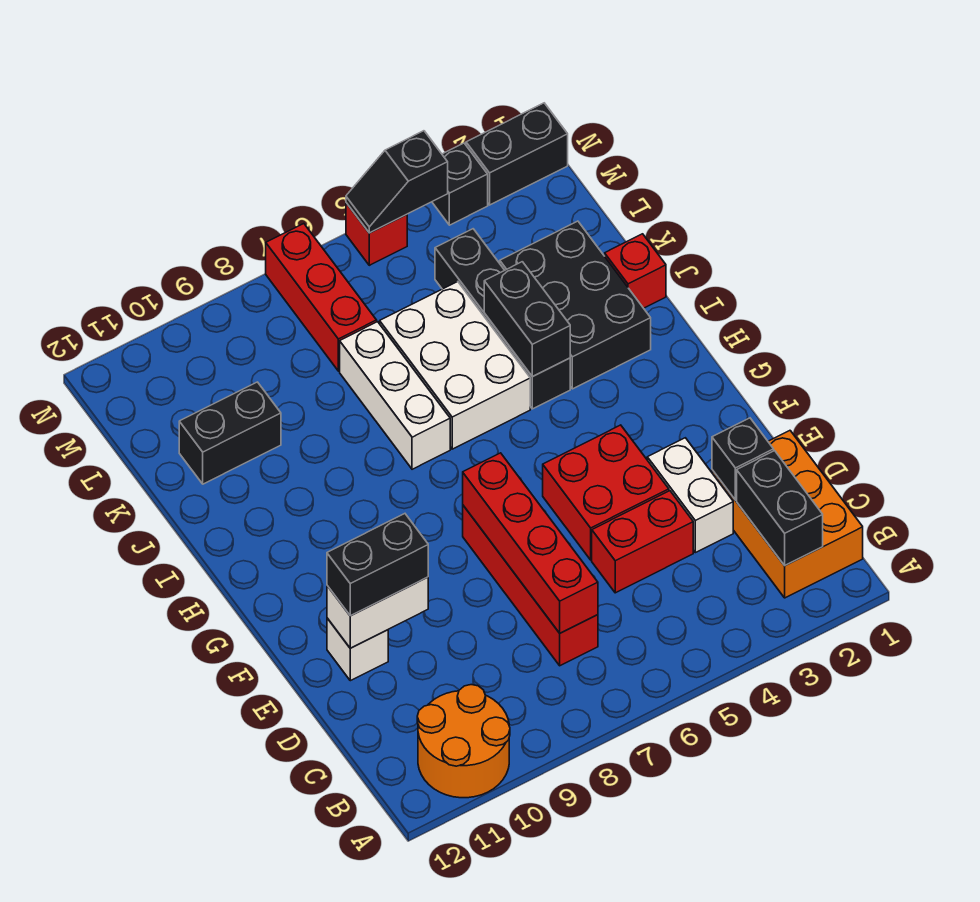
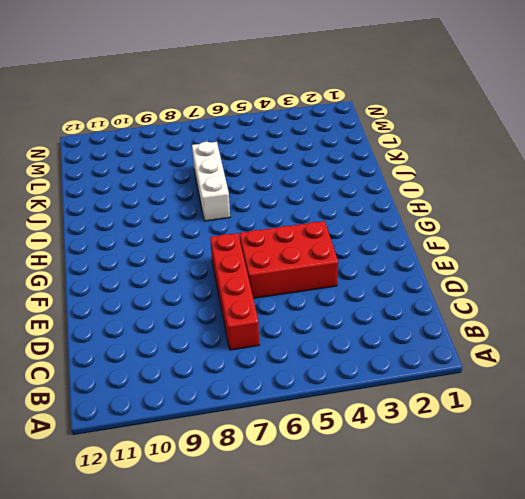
red brick E4:F6 level 1 -> red brick E4:F5 level 1
none -> orange round brick A10:B11 level 1
none -> orange brick B1:D2 level 1
none -> white brick D3:E3 level 1

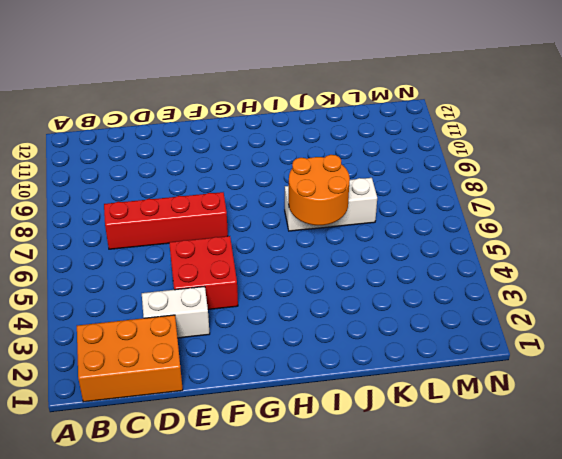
orange round brick I6:J7 level 2 -> orange round brick A10:B11 level 1
none -> red brick D4:D5 level 1
none -> white brick E11 level 1
none -> black brick I2:K3 level 1

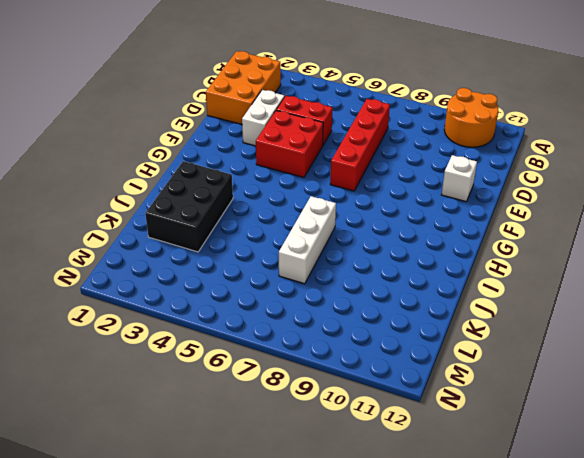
none -> black brick I4:L4 level 1
none -> white brick I5:K6 level 1
none -> red brick J1 level 1

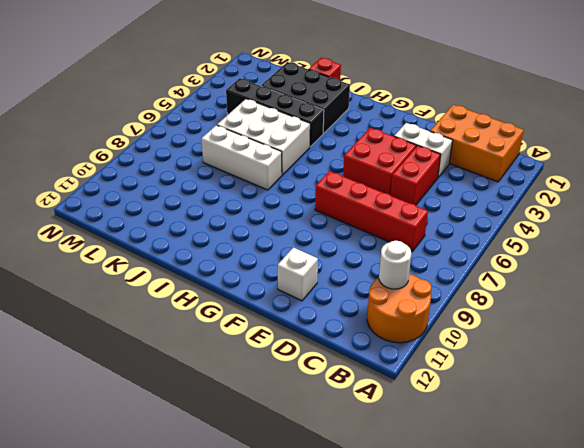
white round brick B10 level 2 -> none
none -> black brick K10:K11 level 1
none -> red brick L7:N7 level 1
none -> black brick N1:N2 level 1

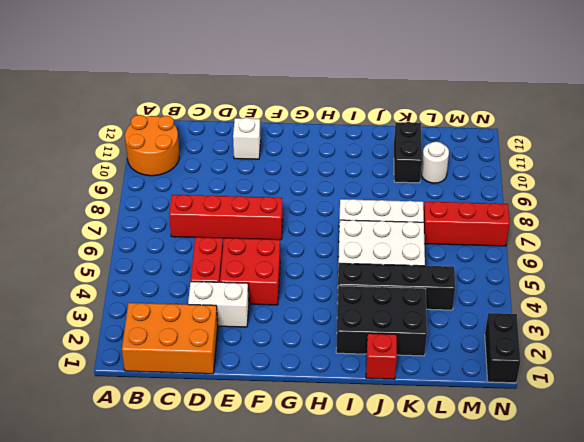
white round brick L10 level 1 -> none
none -> black brick N3 level 1
none -> red brick N5 level 1
none -> black brick B2:C2 level 2

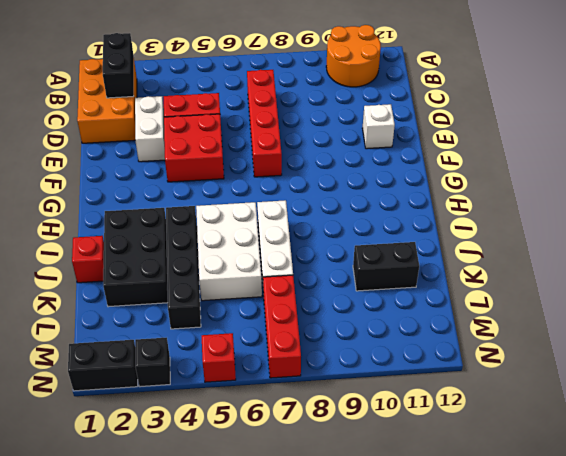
none -> red brick C7:F7 level 2
none -> black brick D2 level 2
none -> white brick E10:E11 level 2

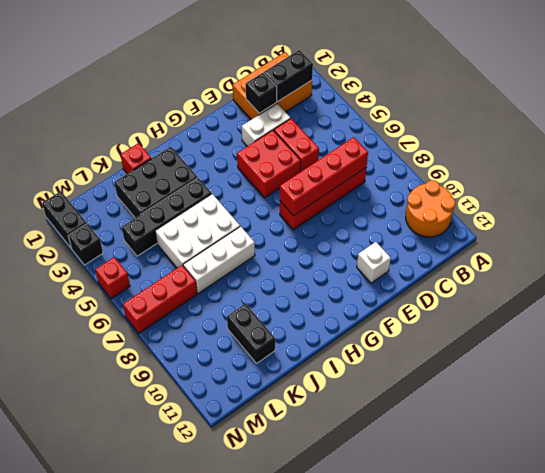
none -> white brick E10:E11 level 2
none -> black brick I4:J4 level 2
none -> black slope N4:N5 level 2 top 4

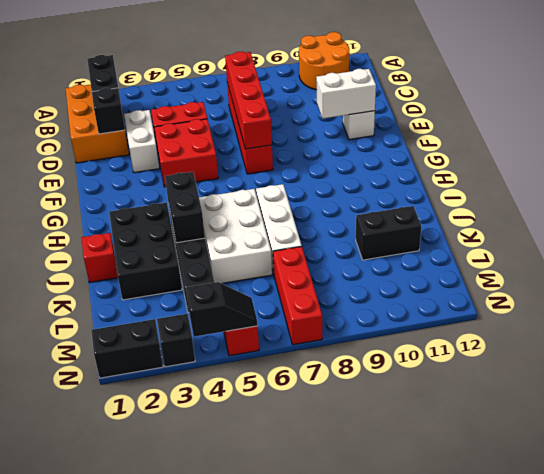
none -> black brick E10:E11 level 3

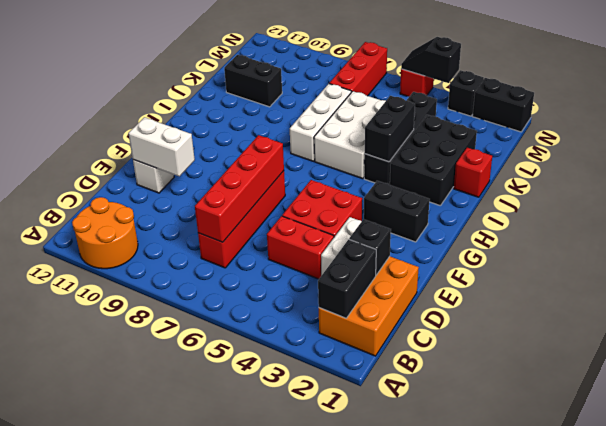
black brick G2:G3 level 1 -> black brick E10:E11 level 3

